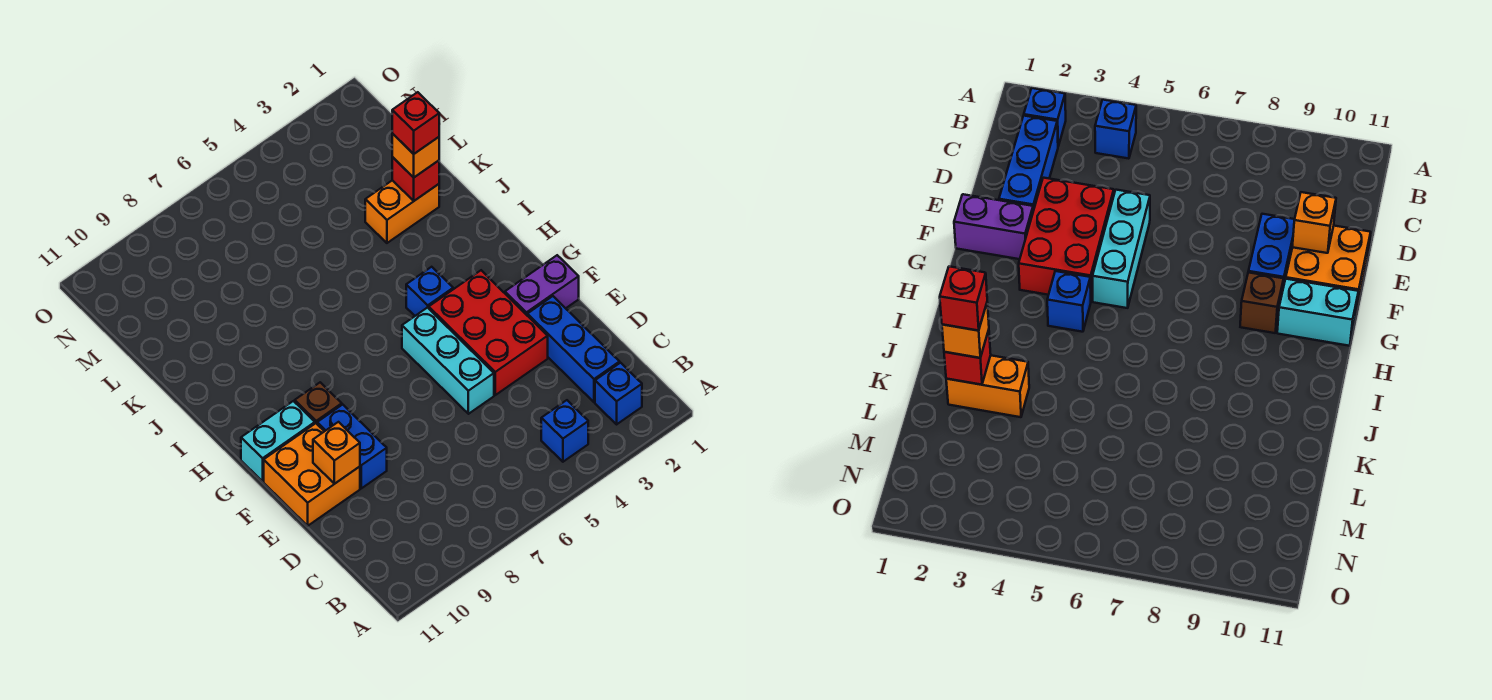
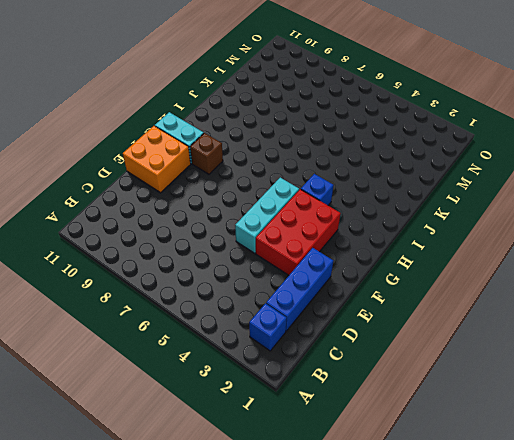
none -> blue brick B4 level 1
none -> blue brick E9:F9 level 1
none -> purple brick F1:F2 level 1

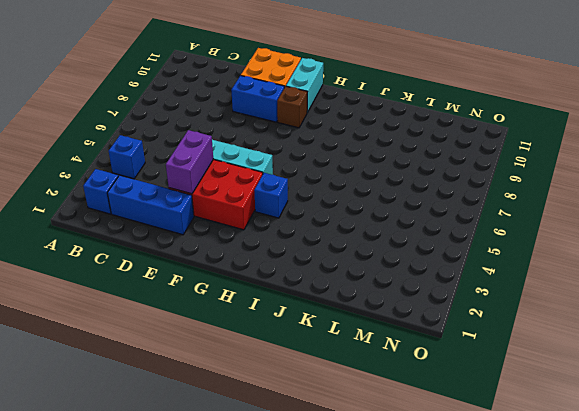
purple brick E3:E4 level 2 -> purple brick F1:F2 level 1
none -> orange brick K2:K3 level 1
none -> orange brick E10 level 2
none -> red brick K2 level 2

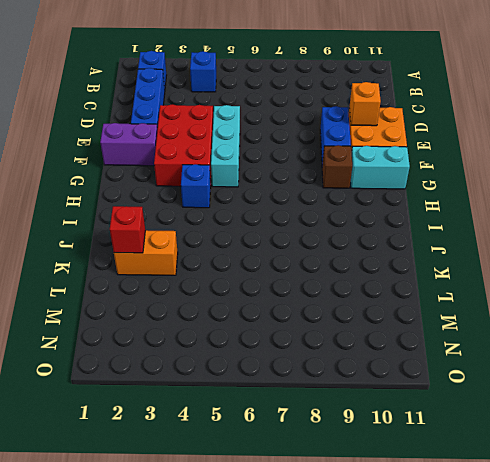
none -> orange brick K2 level 3
none -> red brick K2 level 4

